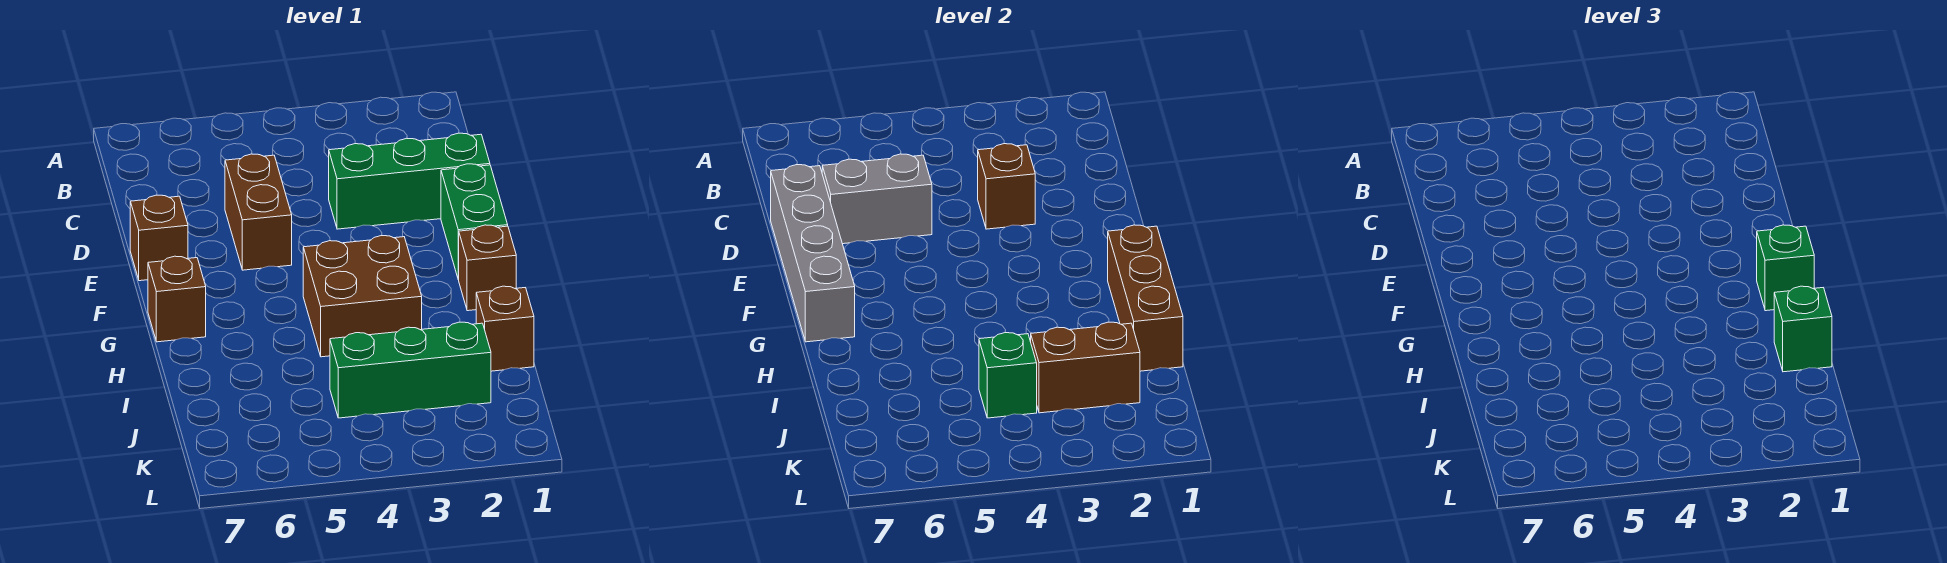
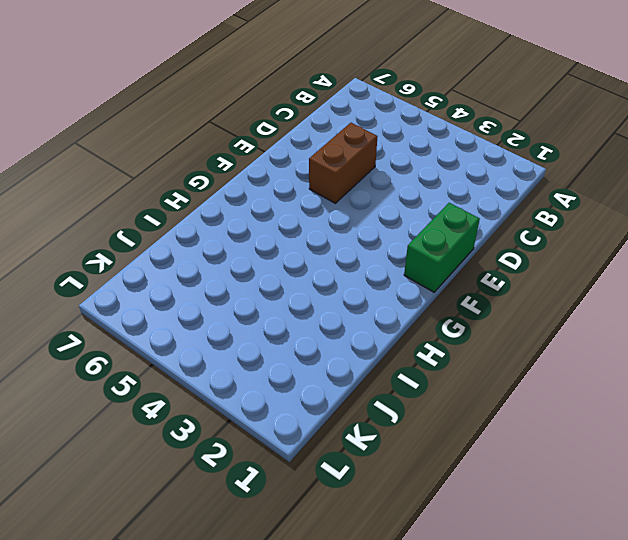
none -> green brick D1:D3 level 1
none -> brown brick E7 level 1
none -> brown brick G1 level 1

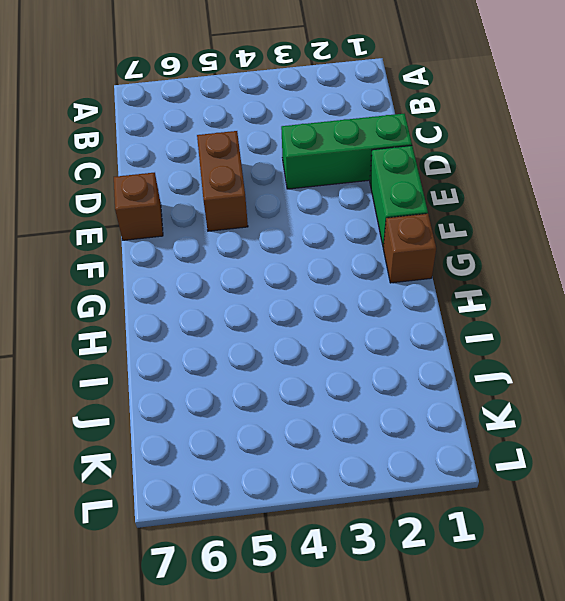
none -> brown brick G3:H4 level 1
none -> brown brick G7 level 1
none -> brown brick I1 level 1

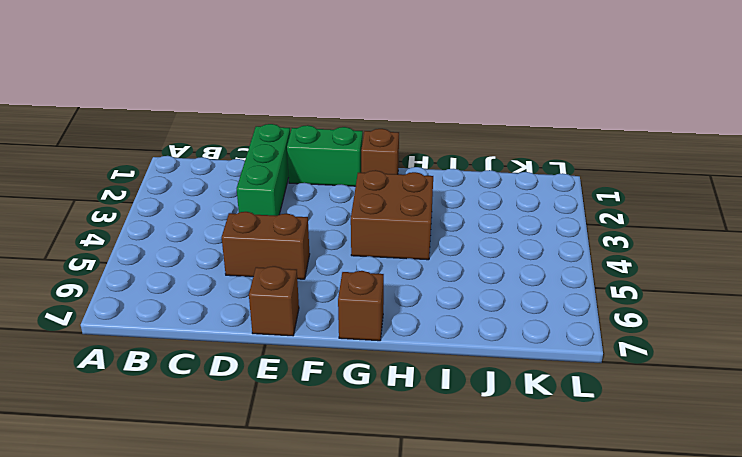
none -> brown brick I1 level 1
none -> green brick J2:J4 level 1
none -> brown brick D3 level 2

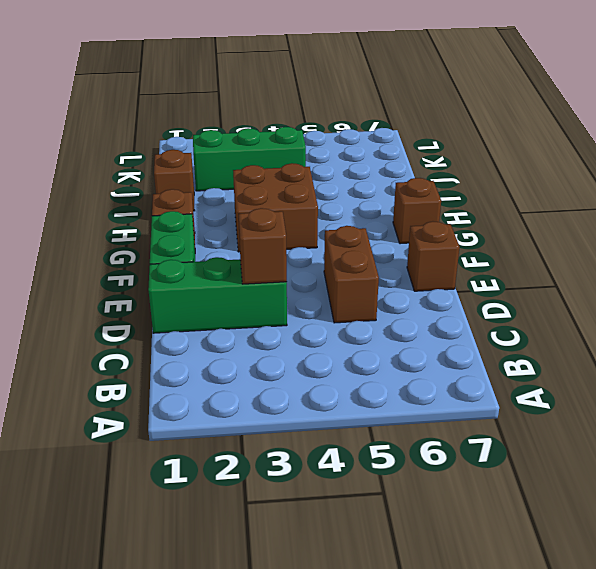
none -> grey brick D5:D6 level 2
none -> grey brick D7:G7 level 2
none -> brown brick G1:I1 level 2

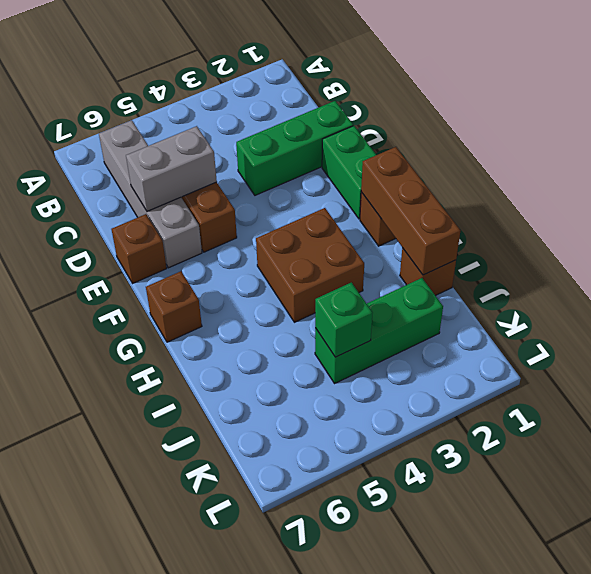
grey brick B6:E6 level 1 -> grey brick D7:G7 level 2
none -> brown brick D3 level 2
none -> brown brick J2:J3 level 2
none -> green brick G1 level 3

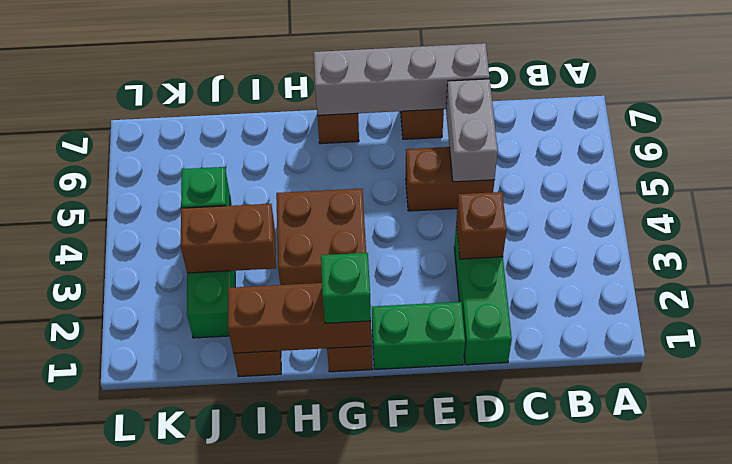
brown brick I3:J3 level 2 -> brown brick J2:J3 level 2
none -> green brick I1 level 3

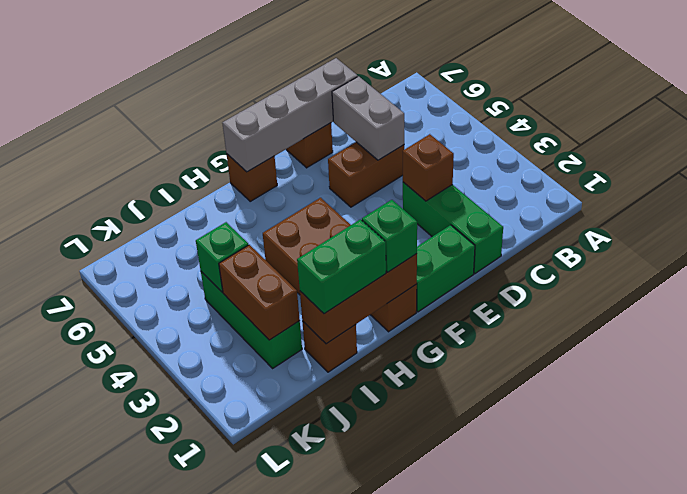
green brick H1:I1 level 3 -> green brick I1 level 3

